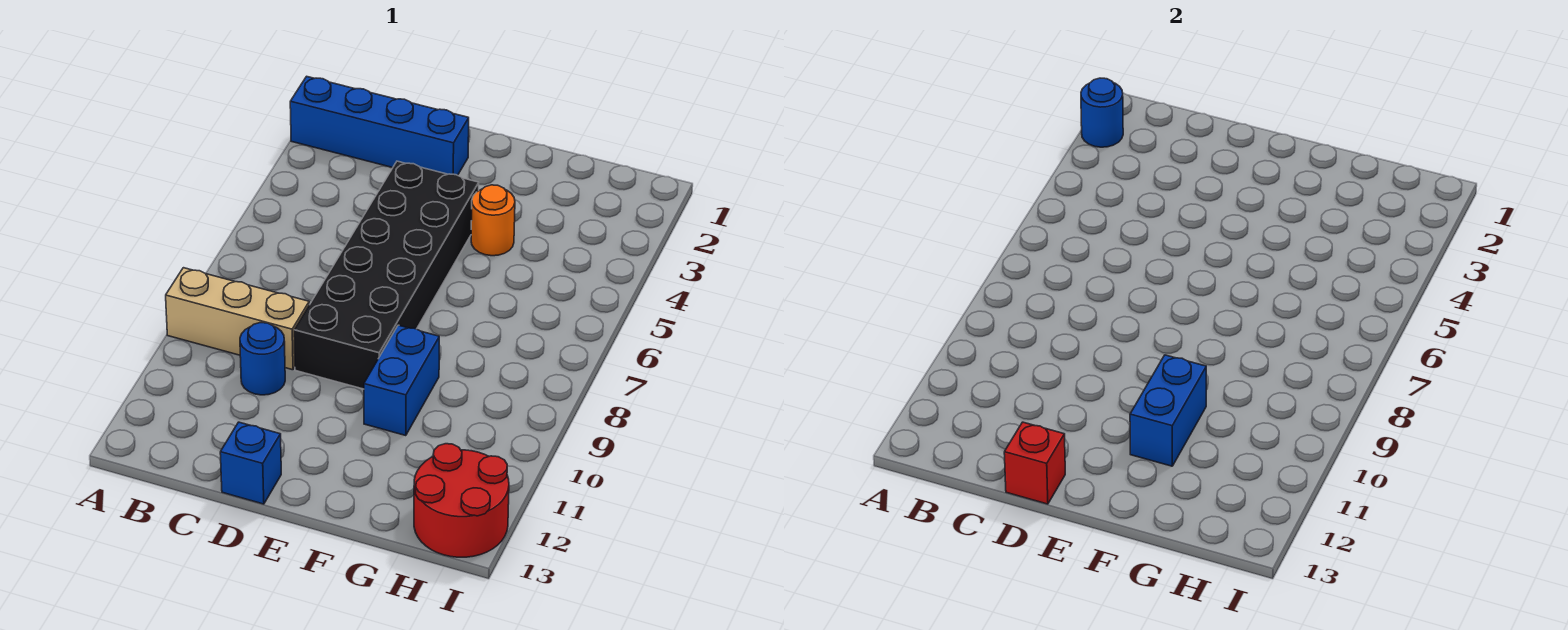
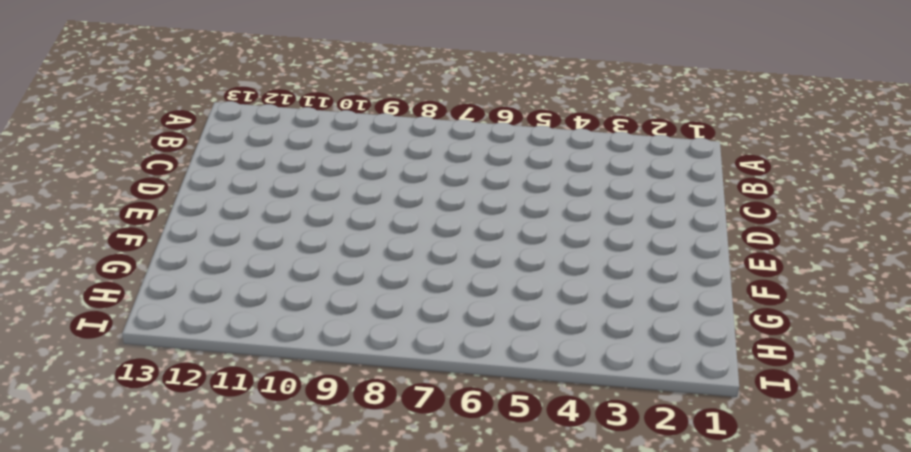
none -> blue brick A2:D2 level 1
none -> tan brick A9:C9 level 1

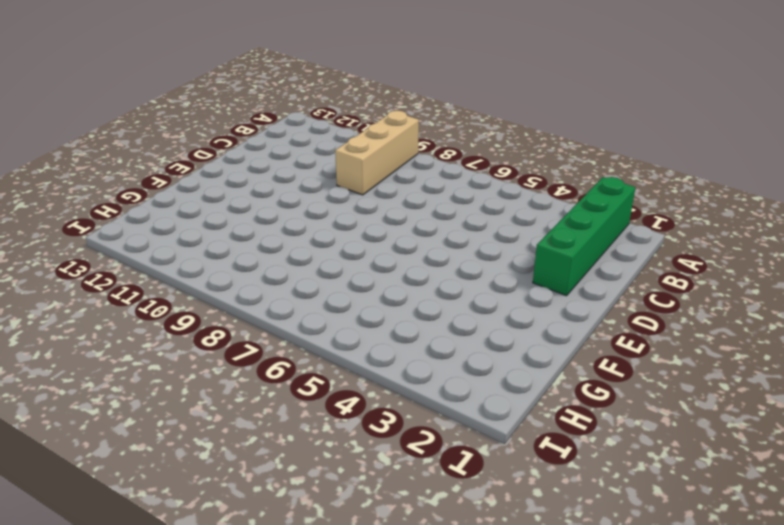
green brick A2:D2 level 1 -> blue brick A2:D2 level 1
none -> blue round brick C10 level 1
none -> black brick D4:E9 level 1

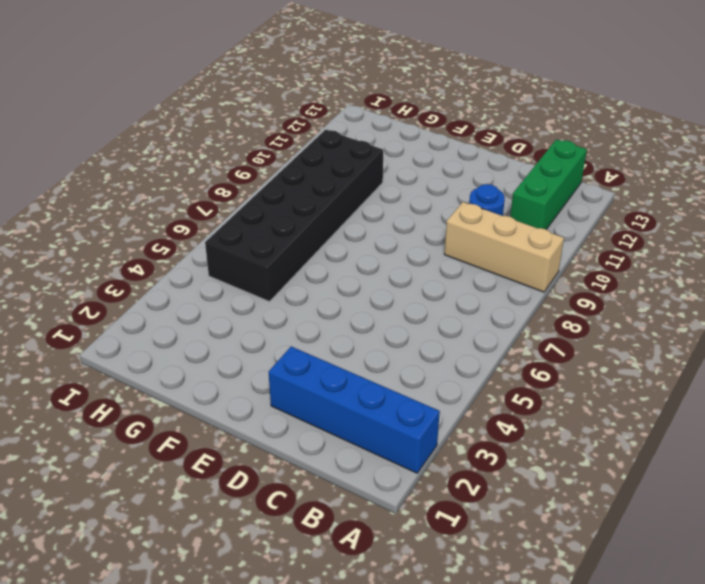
green brick B11:B13 level 1 -> none
black brick G5:H10 level 1 -> black brick D4:E9 level 1
none -> blue brick D13 level 1
none -> orange round brick F4 level 1

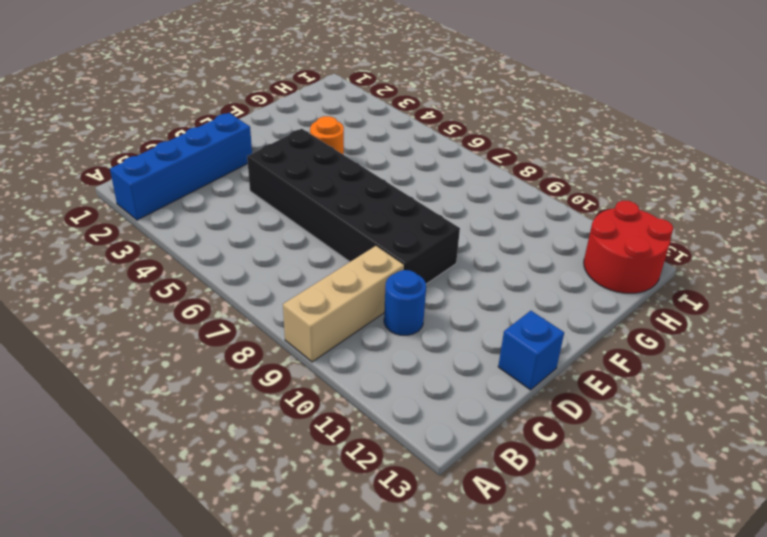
none -> blue brick F9:F10 level 1
none -> blue round brick A2 level 2

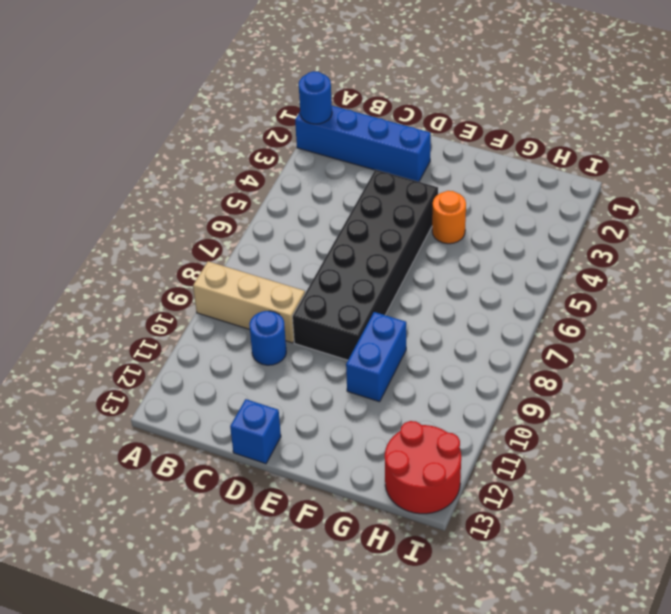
none -> red brick D13 level 2
none -> blue brick F10:F11 level 2

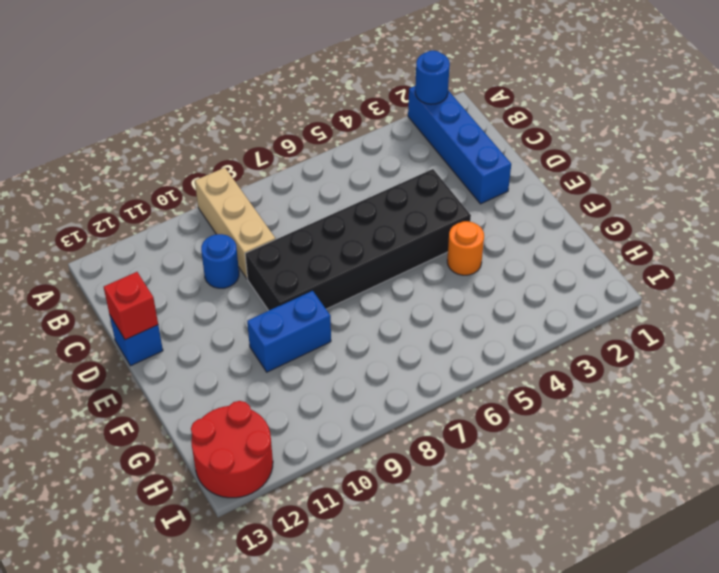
none -> blue brick F10:F11 level 2

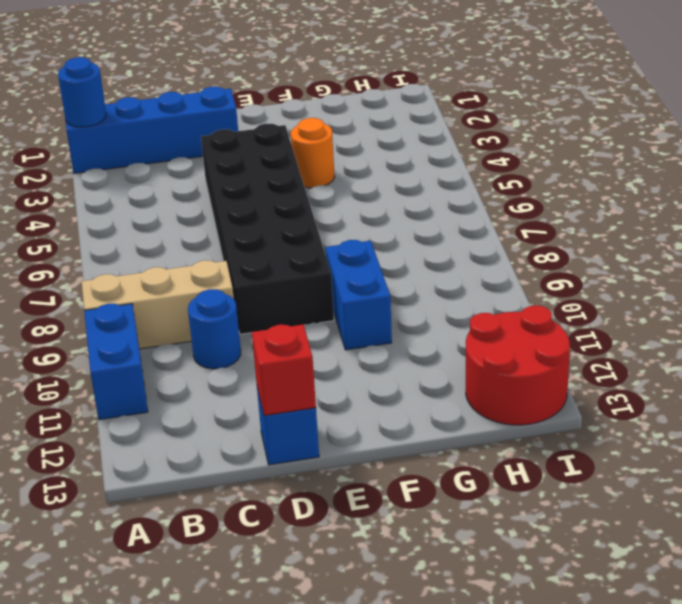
blue brick A10:A11 level 1 -> blue brick F10:F11 level 2

